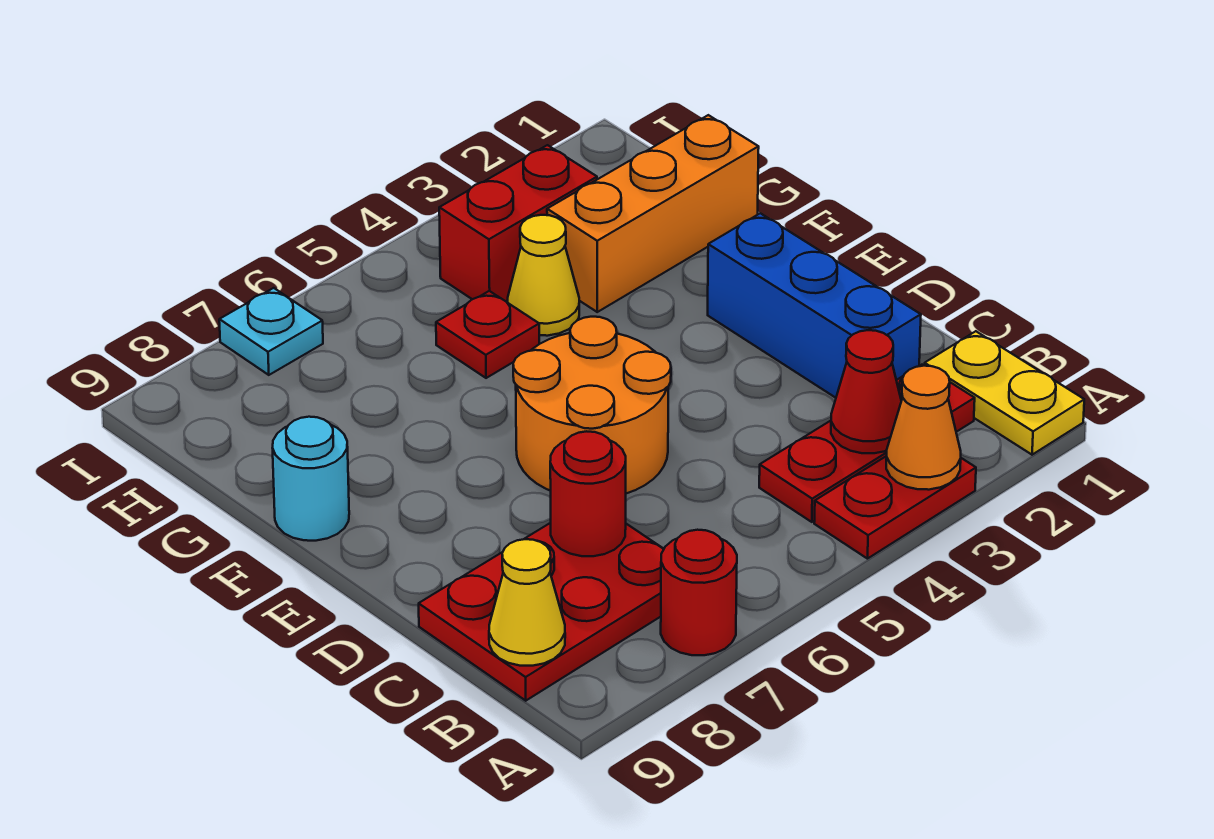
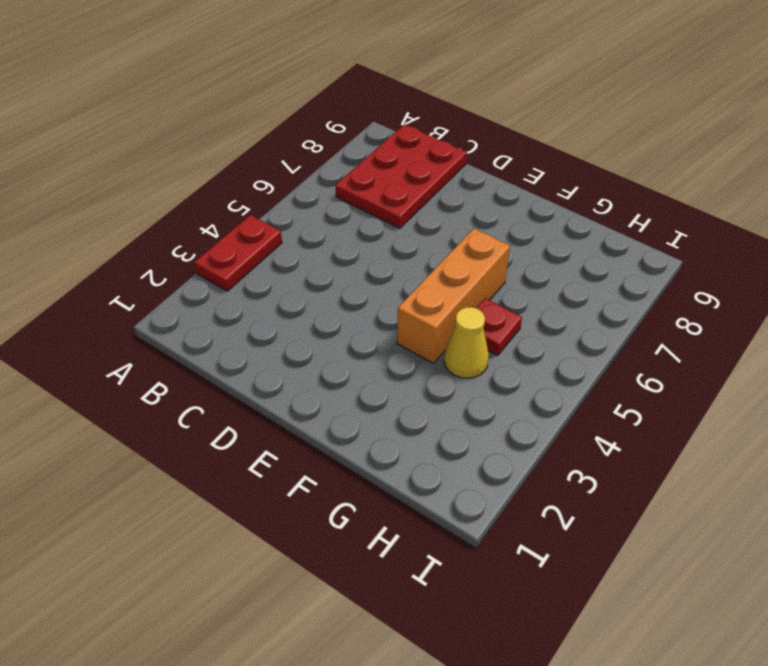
orange brick F4:F6 level 1 -> orange brick G1:G3 level 1
none -> yellow plate A1:B1 level 1
none -> red round brick A7 level 1
none -> red plate B2:B4 level 1

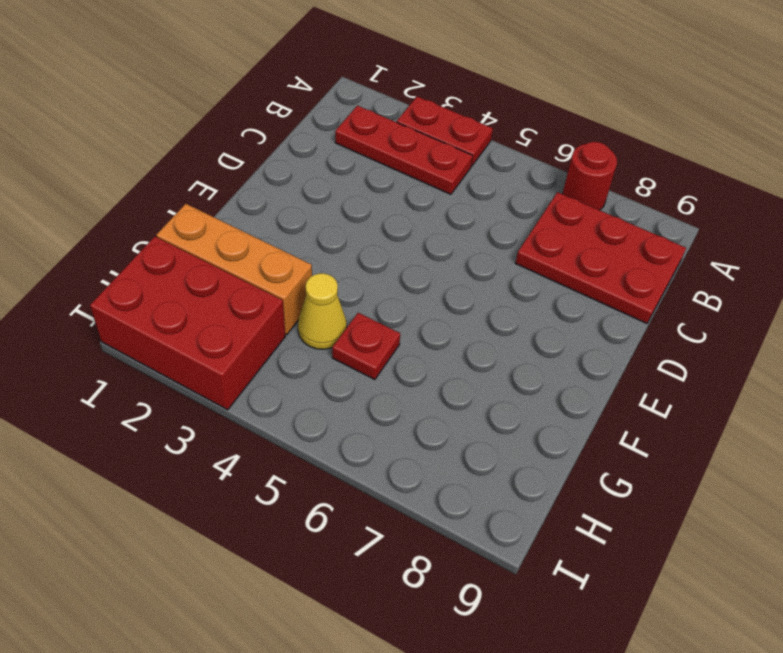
red brick H1:I3 level 1 -> red brick H3:H4 level 1
none -> yellow plate A1:B1 level 1
none -> blue brick C2:E2 level 1
none -> orange round brick D5:E6 level 1

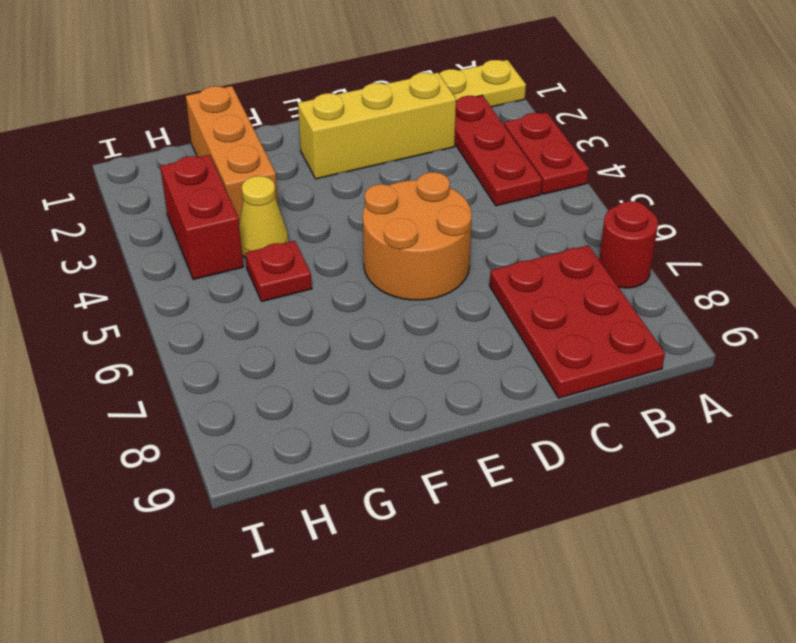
yellow brick C2:E2 level 1 -> blue brick C2:E2 level 1
none -> cyan round brick F9 level 1
none -> cyan plate I7 level 1
none -> orange cone A3 level 2

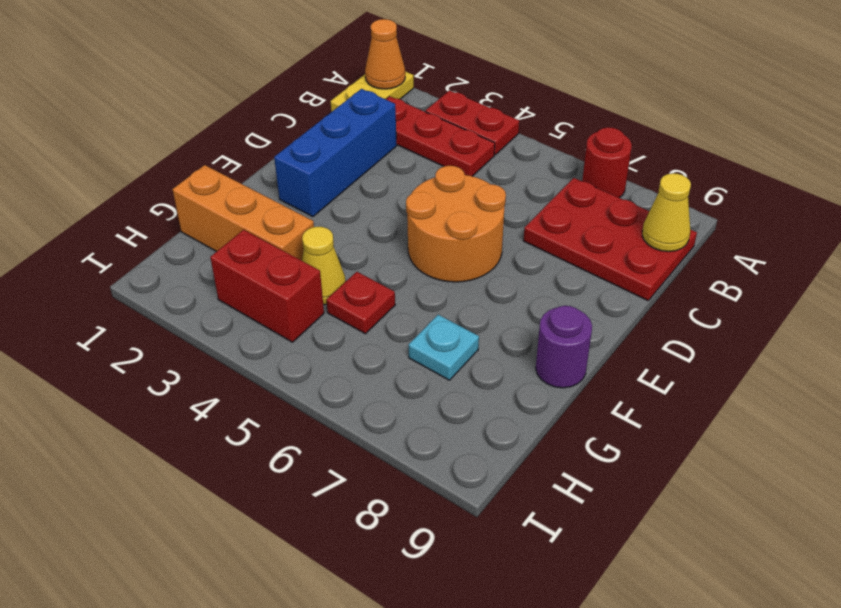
orange cone A1 level 2 -> orange cone A3 level 2
purple round brick F9 level 1 -> cyan round brick F9 level 1
cyan plate G7 level 1 -> cyan plate I7 level 1
none -> red cone B3 level 2
none -> red round brick C7 level 2

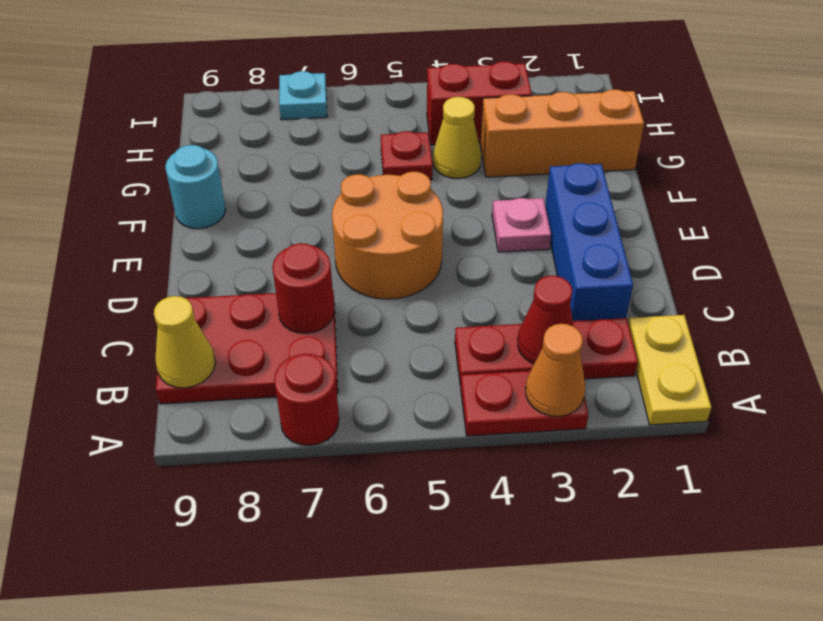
pink plate E3 level 1 -> none

